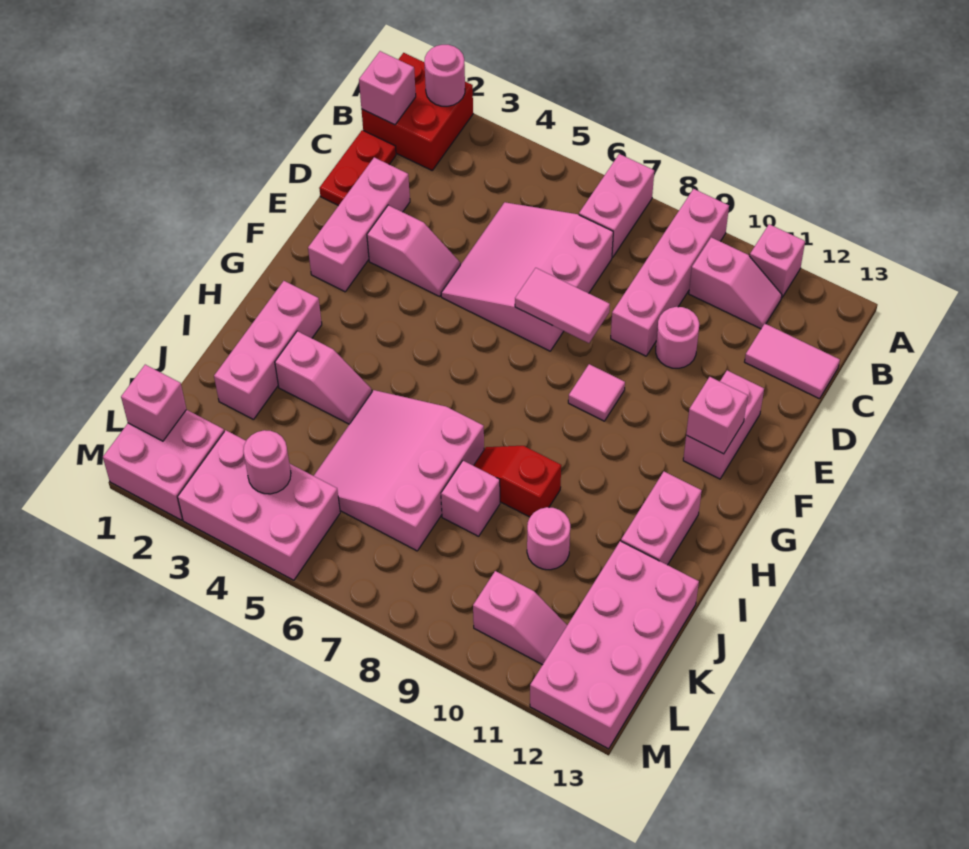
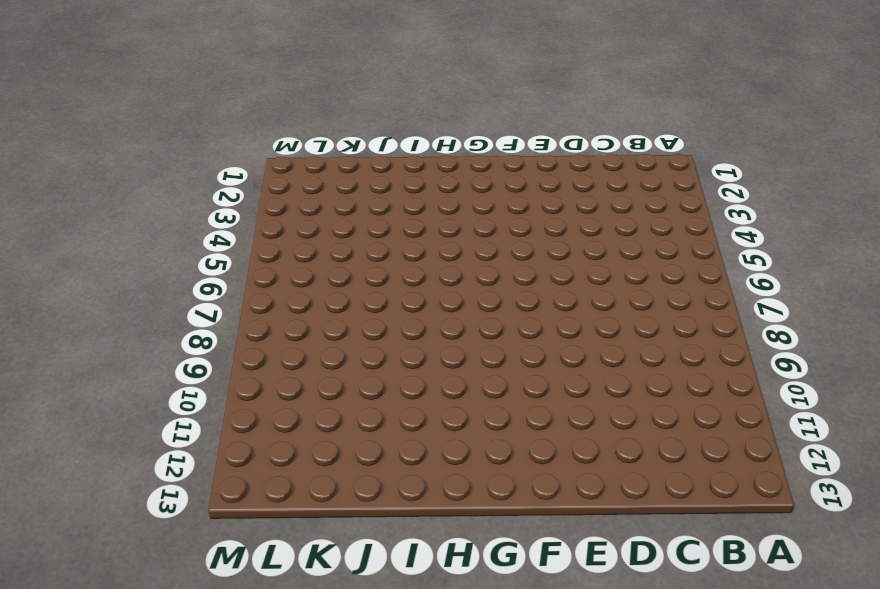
none -> red brick A1:B2 level 1
none -> pink brick A7:B7 level 1
none -> pink brick A9:D9 level 1
none -> pink brick A11 level 1

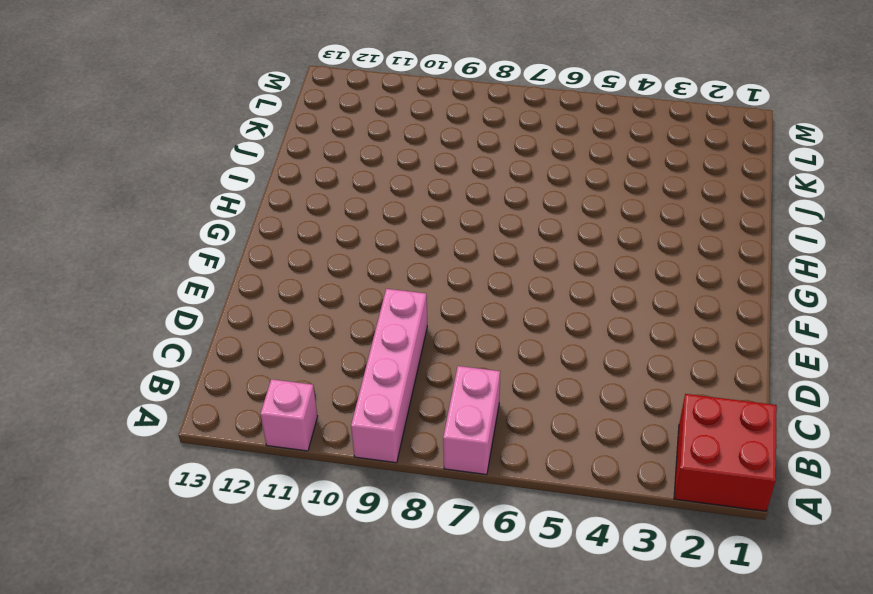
none -> pink slope B10:B11 level 1 top 10
none -> red plate C1:D1 level 1
none -> pink slope C5:E7 level 1 top 7
none -> pink tile C12:C13 level 1

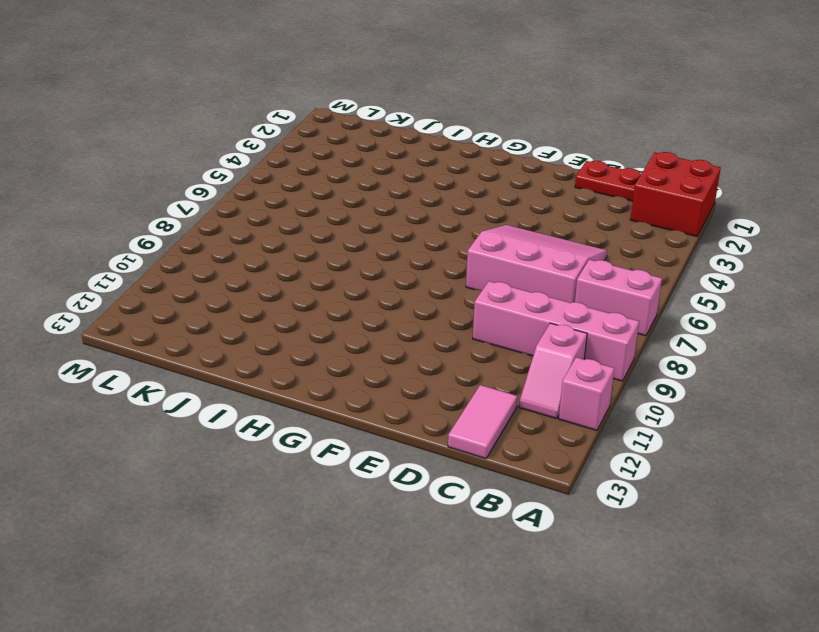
none -> pink brick D2:F2 level 1
none -> pink round brick D10 level 1
none -> pink slope E3:E4 level 1 top 3
none -> pink brick E12:F12 level 1

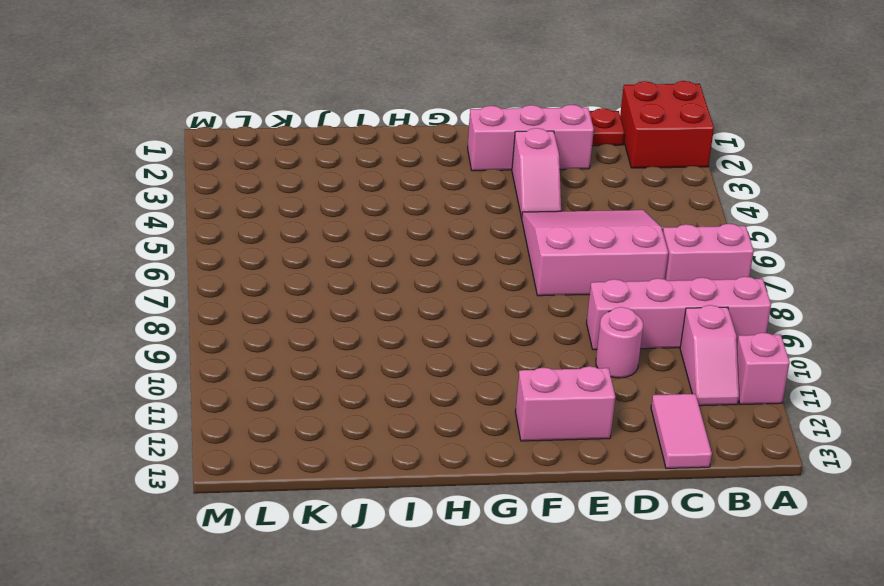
none -> pink tile F9 level 1
none -> pink brick H2:J2 level 1
none -> pink brick H12:I12 level 1
none -> pink slope I3:I4 level 1 top 3

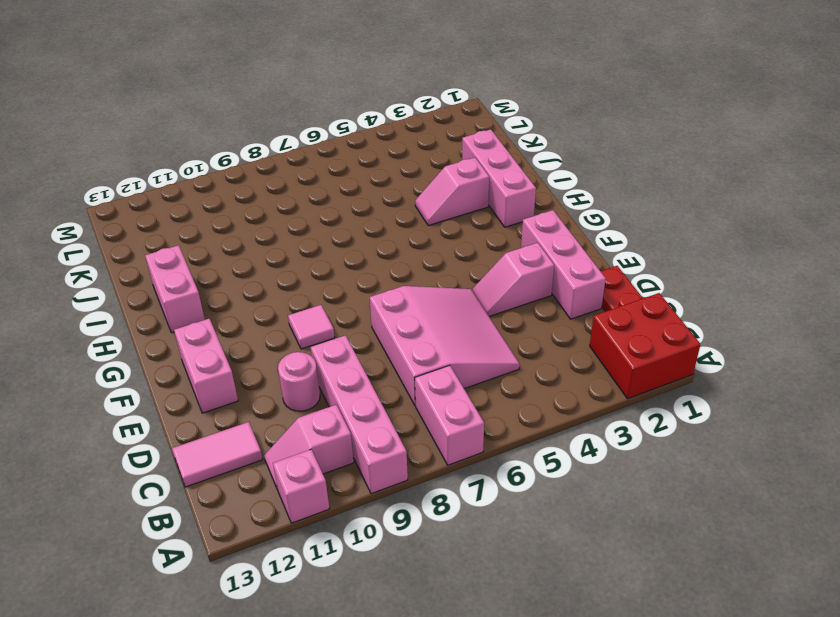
none -> pink slope I5:K7 level 1 top 7
none -> red slope I8:I9 level 1 top 9
none -> pink brick J8 level 1
none -> pink round brick J10 level 1

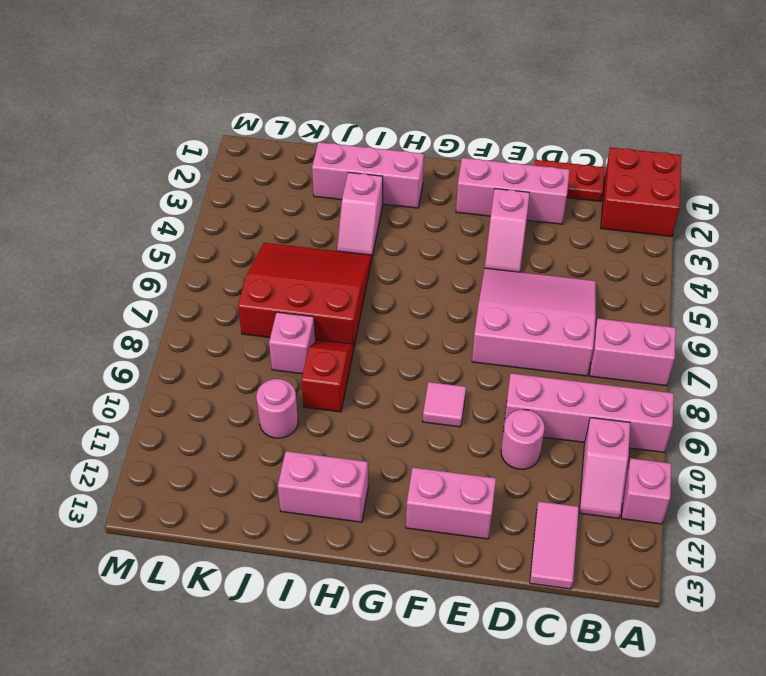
red slope I5:K7 level 1 top 7 -> pink slope I5:K7 level 1 top 7
none -> pink brick J12:M13 level 1
none -> pink brick L1:M2 level 1
none -> pink brick L3:M5 level 1
none -> pink slope L10:L11 level 1 top 10

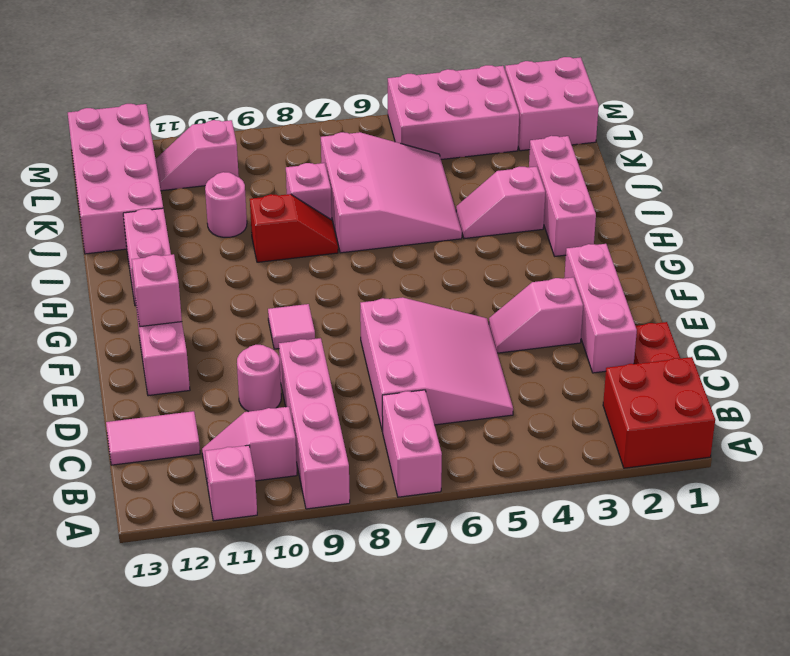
none -> pink round brick A2 level 2
none -> pink brick B1 level 2
none -> pink tile E7:E8 level 2
none -> pink brick L1 level 2

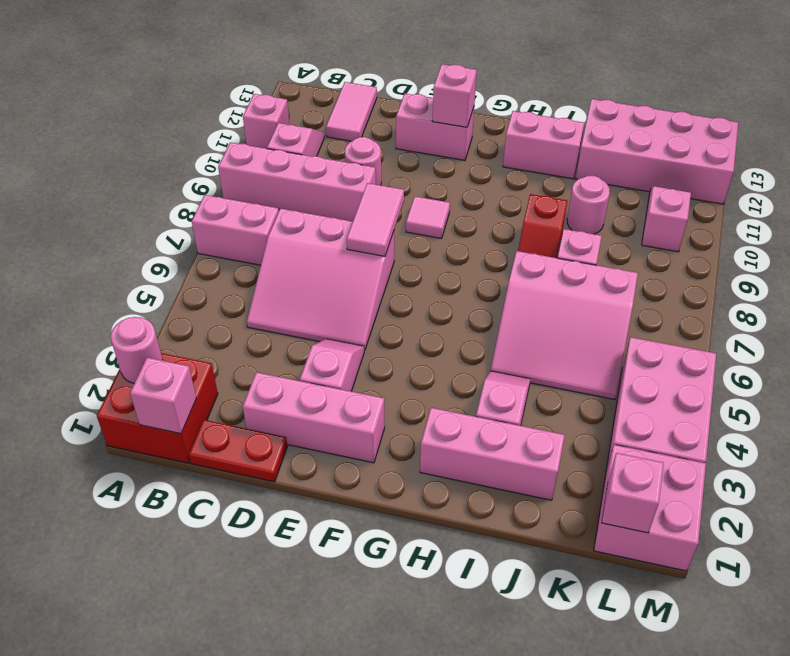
none -> pink round brick L4 level 2

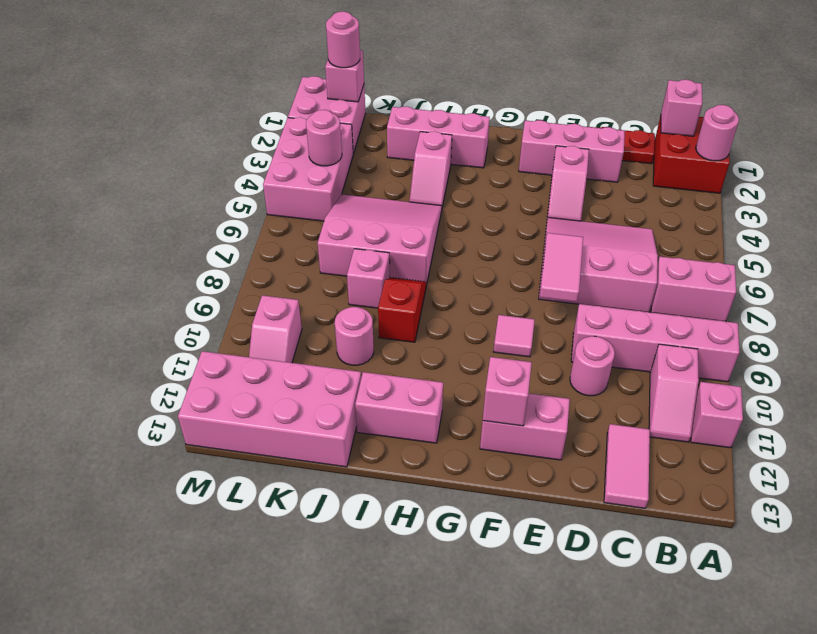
pink round brick L1 level 3 -> none

